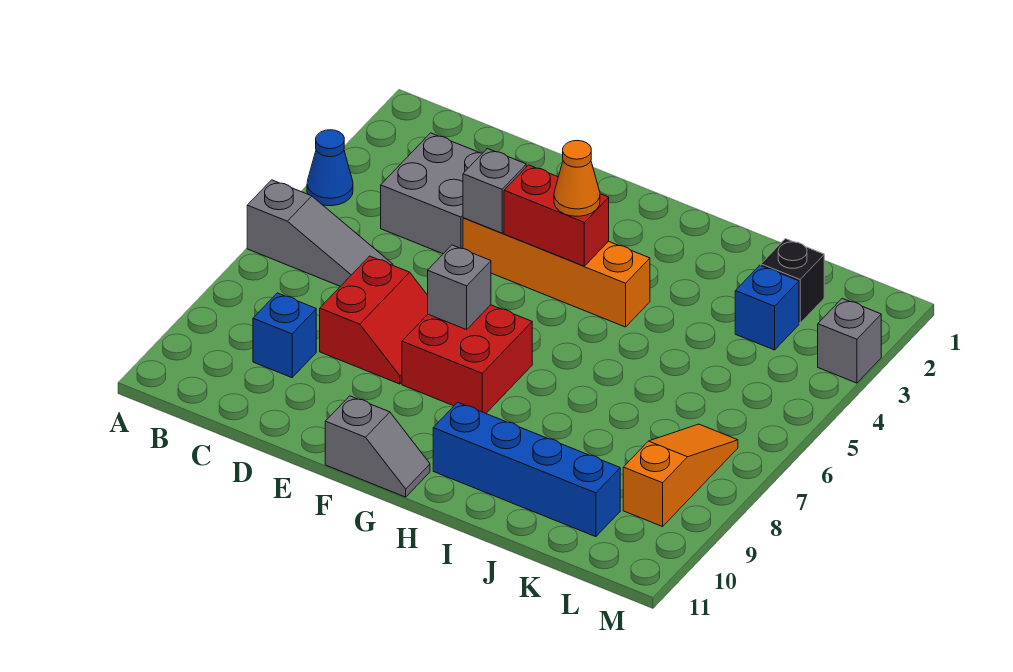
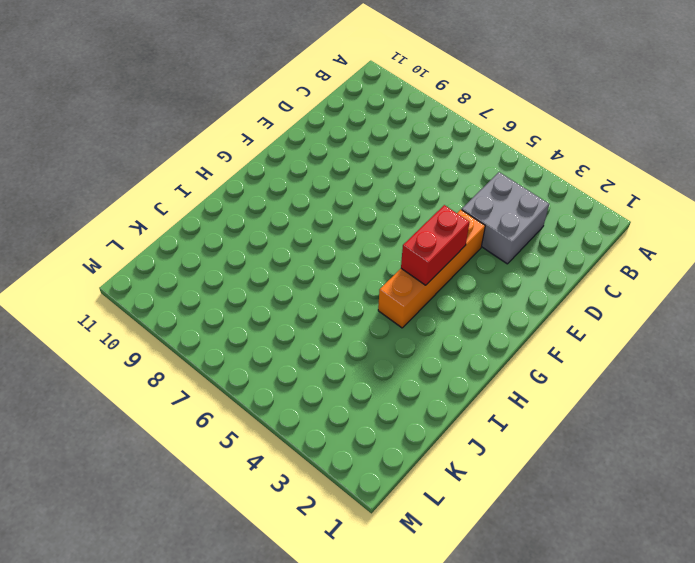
none -> blue cone A4 level 1
none -> grey slope A6:C6 level 1 top A
none -> blue brick C9 level 1

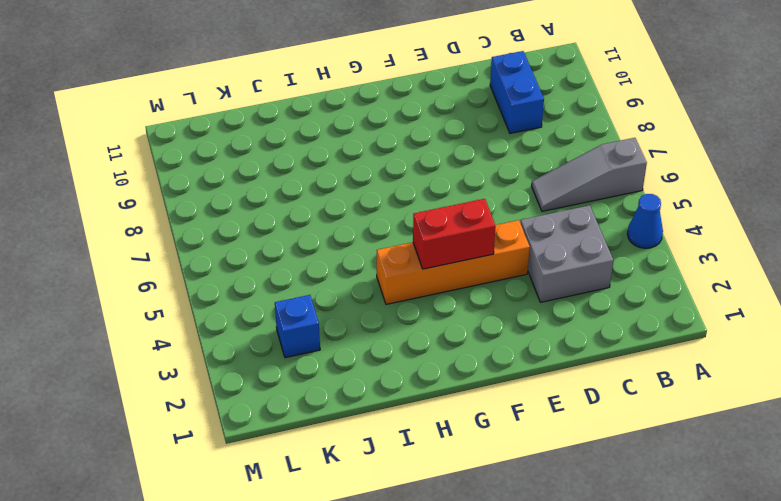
blue brick C9:C10 level 1 -> blue brick C9 level 1
none -> red slope D7:E8 level 1 top D
none -> red brick F7:G8 level 1
none -> grey slope F11:G11 level 1 top F

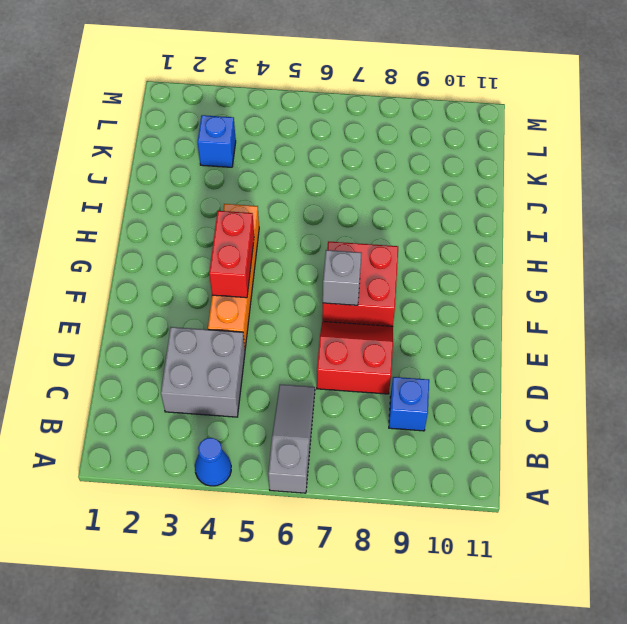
none -> grey slope F11:G11 level 1 top F
none -> blue brick H10:K10 level 1
none -> black brick K2 level 1

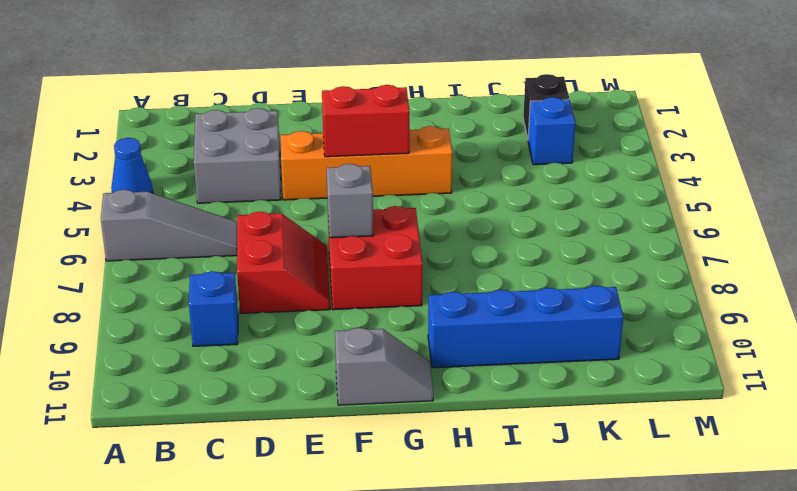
none -> orange slope L7:L9 level 1 top 9
none -> grey brick M3 level 1
none -> grey brick E4 level 2

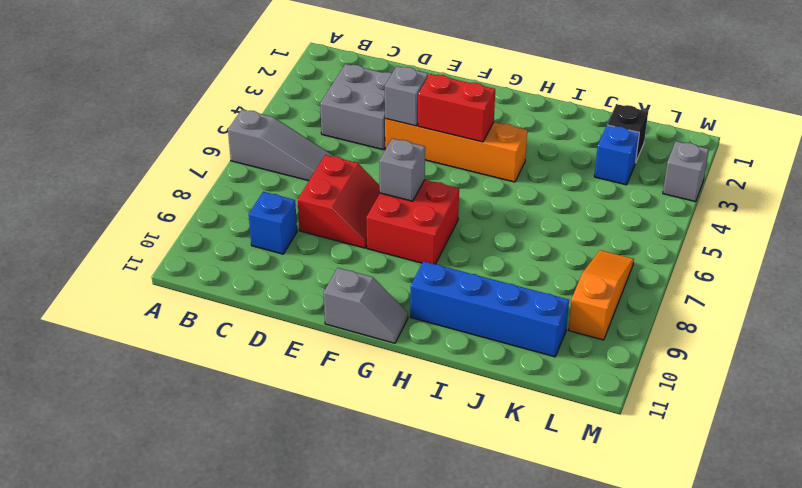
none -> blue cone A4 level 1
none -> orange cone G4 level 3

